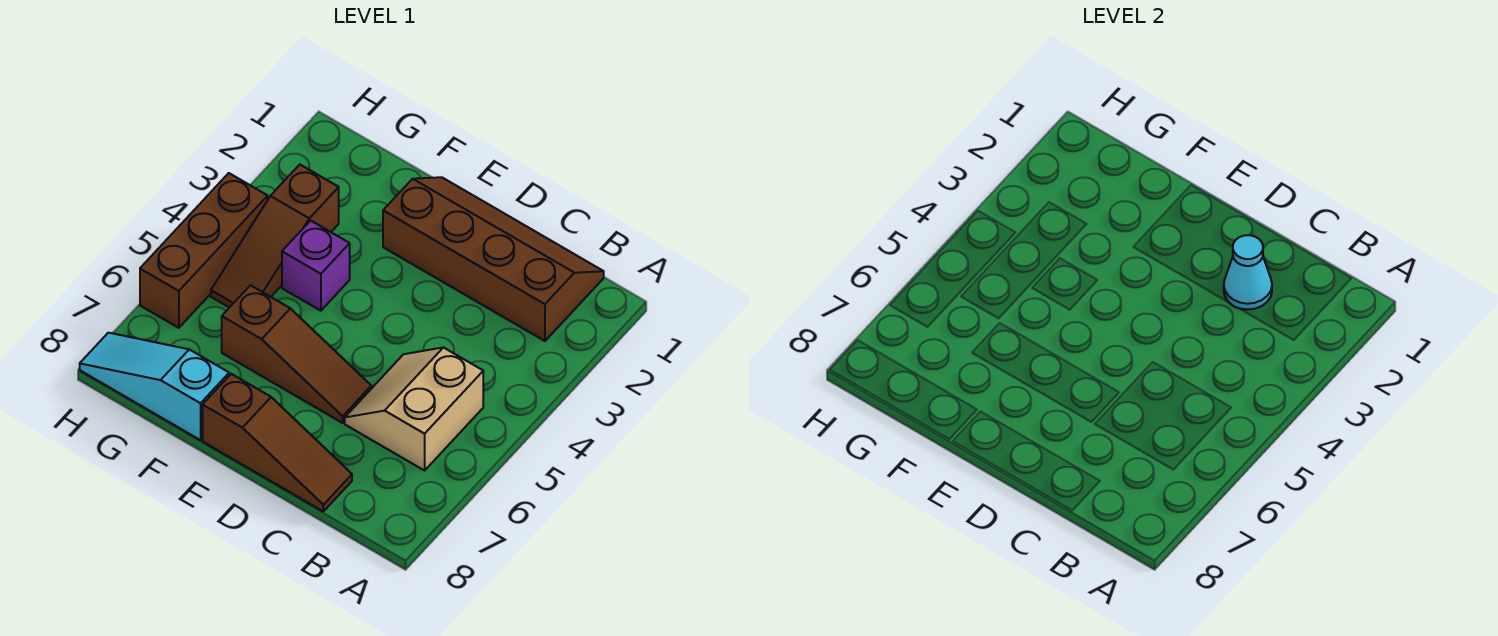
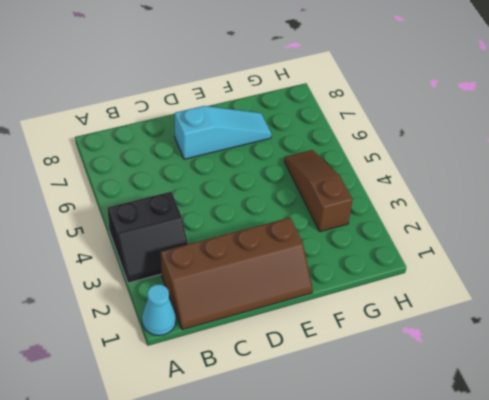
cyan cone A1 level 1 -> cyan cone C2 level 2
black slope A3:B4 level 1 top 4 -> none
cyan slope D7:F7 level 1 top D -> cyan slope F8:H8 level 1 top F
none -> tan slope B5:C6 level 1 top B
none -> brown slope C8:E8 level 1 top E

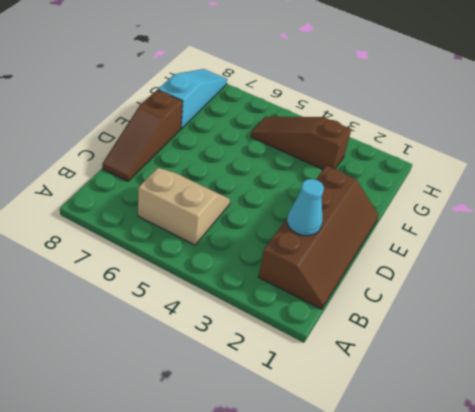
none -> brown slope D6:F6 level 1 top F
none -> purple brick F4 level 1

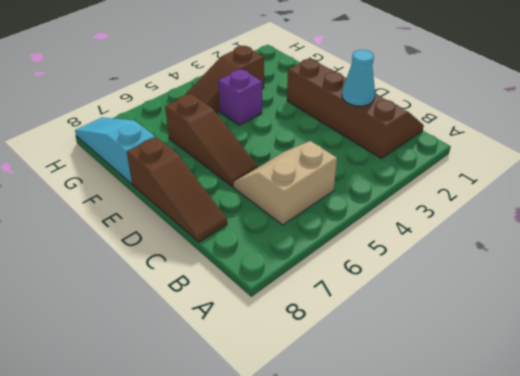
none -> brown brick H4:H6 level 1

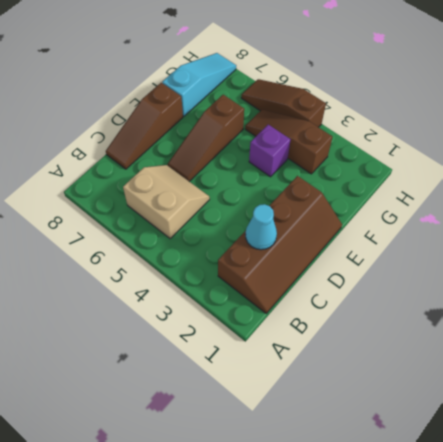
brown slope H4:H6 level 1 top 4 -> brown brick H4:H6 level 1

